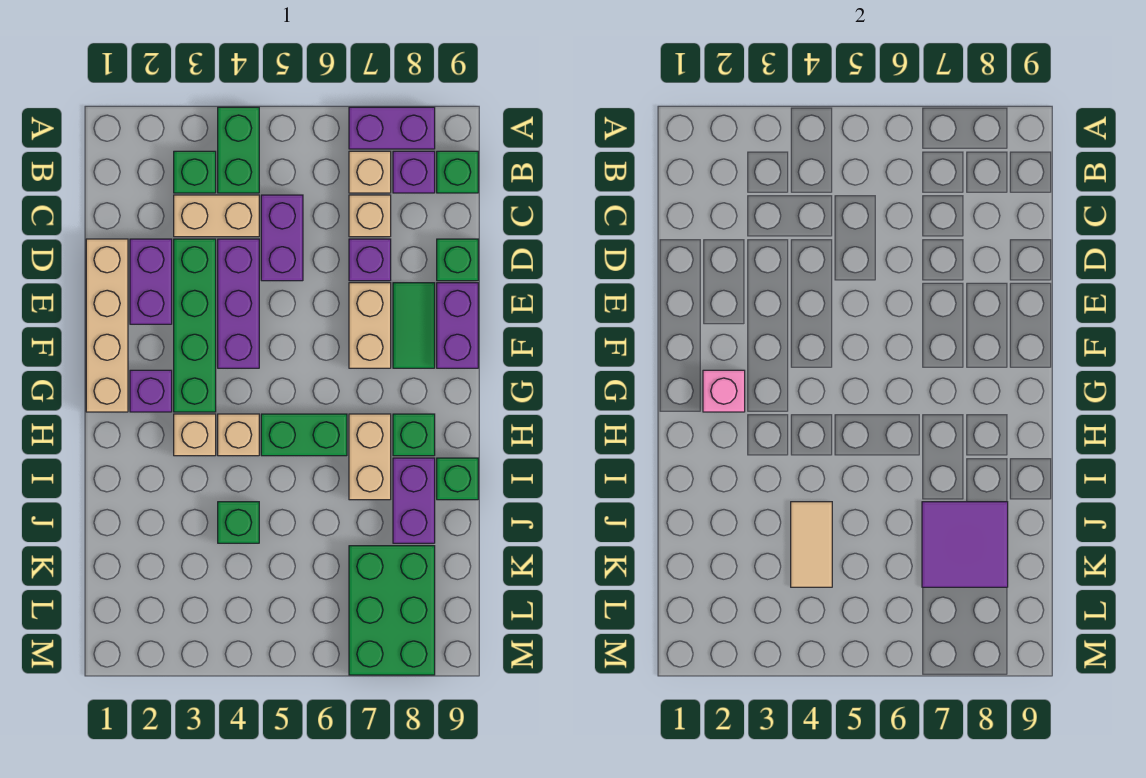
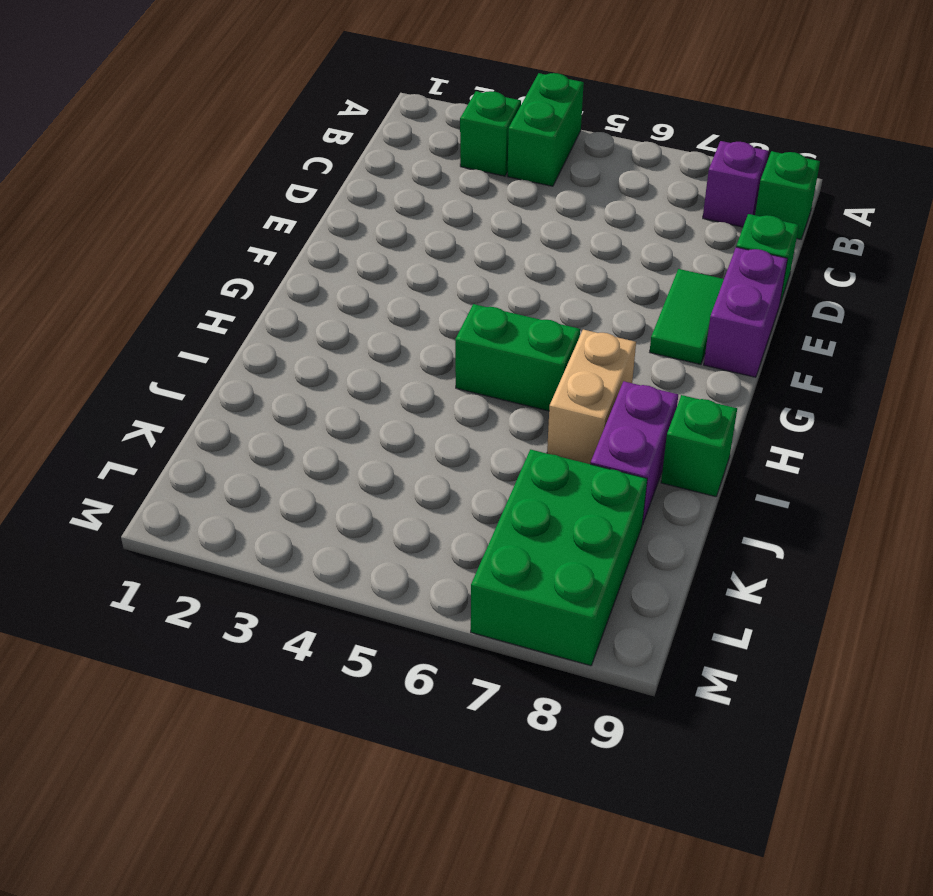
none -> purple brick A7:A8 level 1
none -> tan brick B7 level 1
none -> tan brick C3:C4 level 1
none -> purple brick C5:D5 level 1

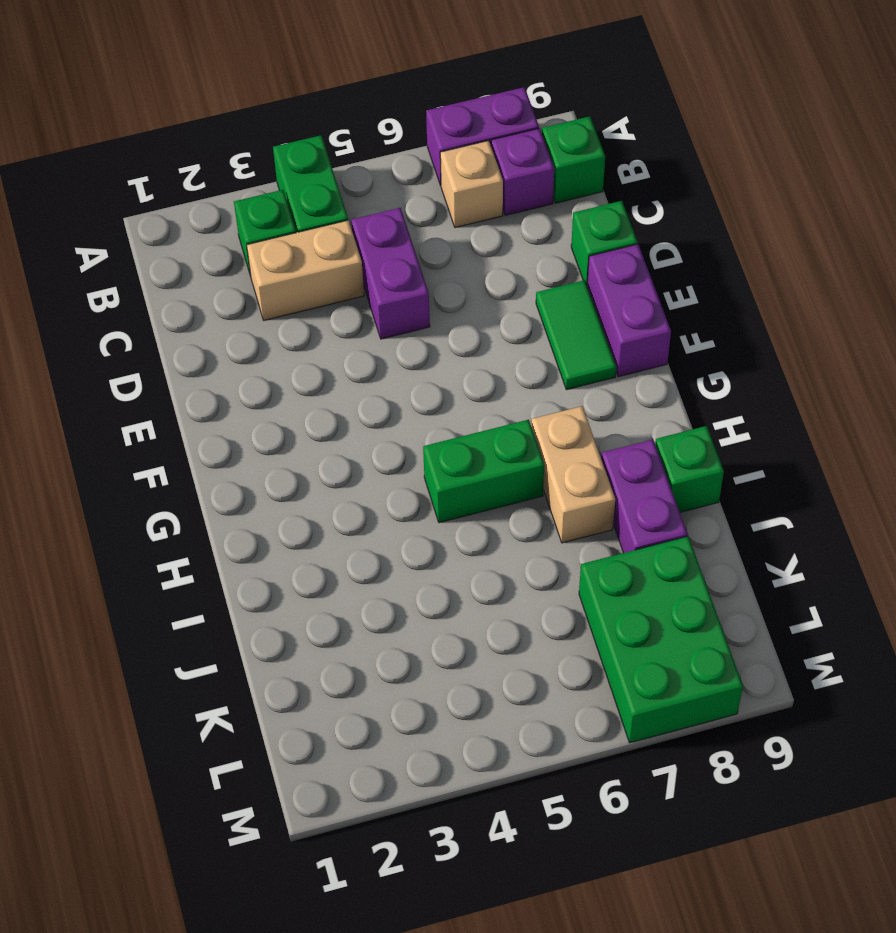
none -> tan brick C7 level 1
none -> tan brick D1:G1 level 1
none -> purple brick D2:E2 level 1
none -> green brick D3:G3 level 1

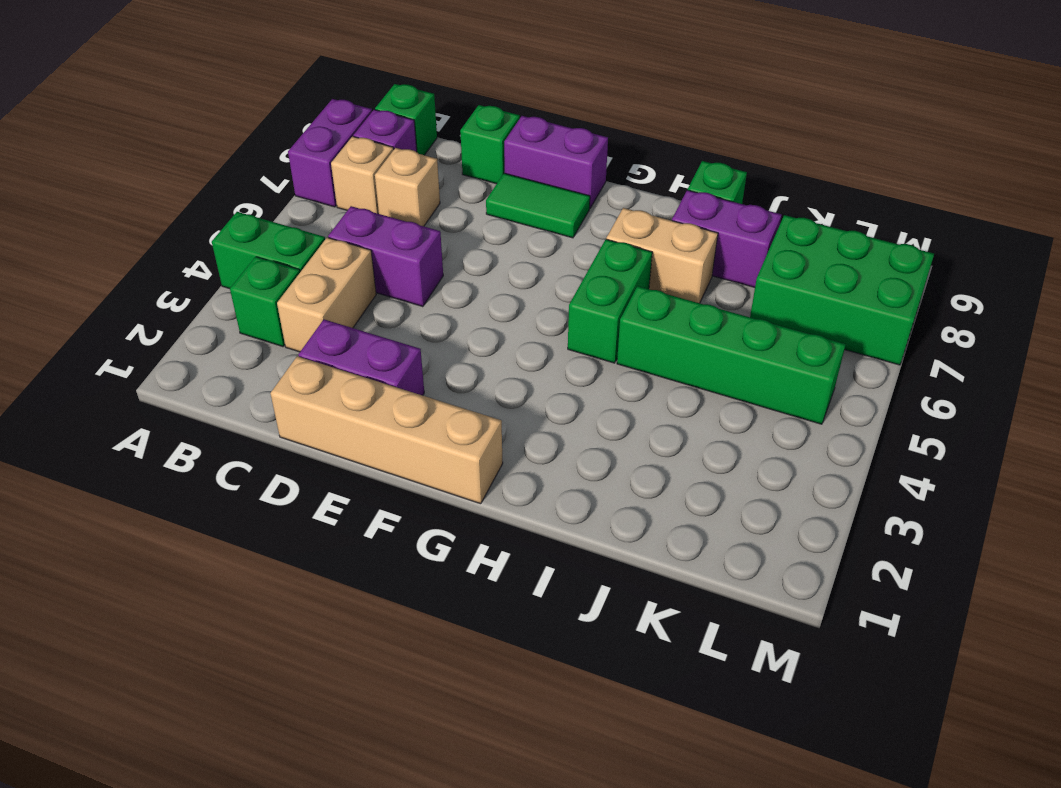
green brick I5:L5 level 1 -> green brick D3:G3 level 1
none -> purple brick D4:F4 level 1
none -> purple brick D7 level 1
none -> tan brick E7:F7 level 1
none -> purple brick G2 level 1

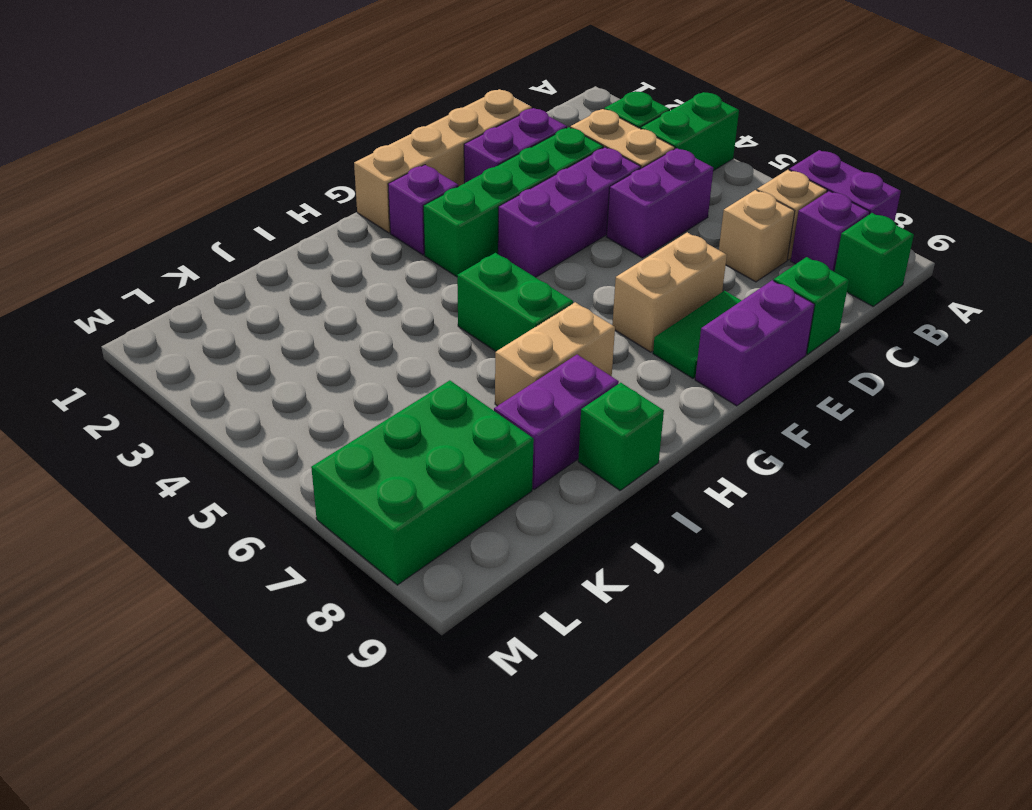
none -> purple brick D7 level 1
none -> tan brick H3 level 1
none -> tan brick H4 level 1
none -> green brick H8 level 1

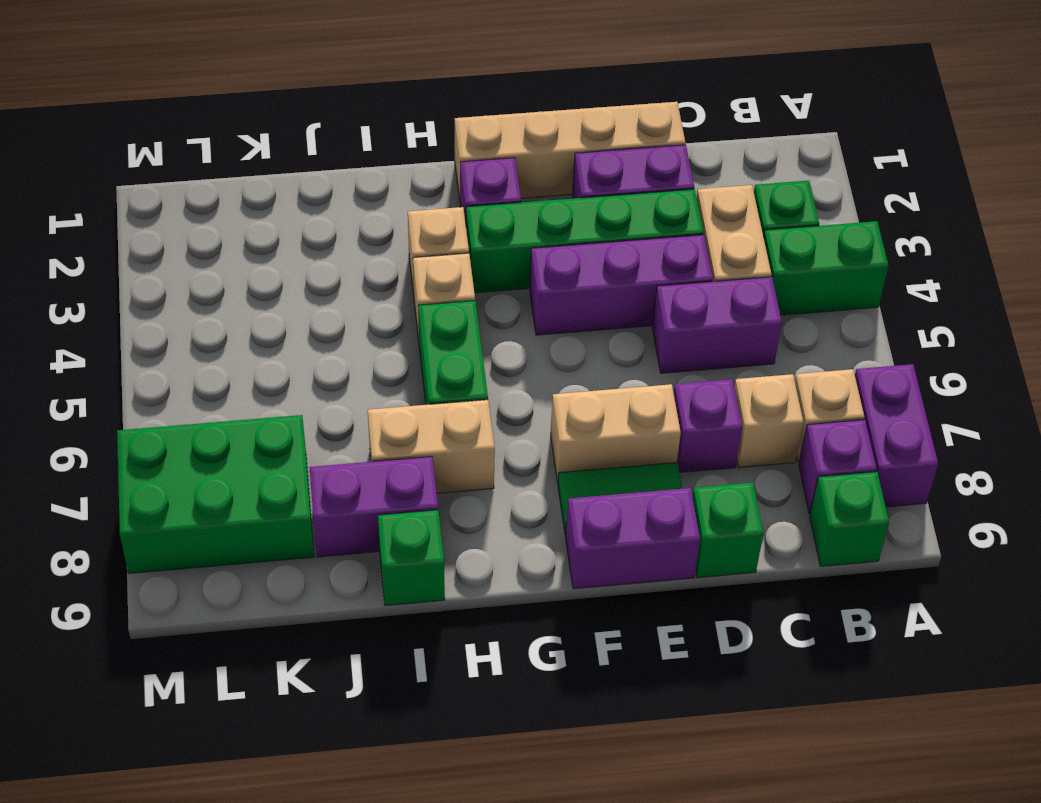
none -> green brick H8 level 1
none -> green brick J4 level 1
none -> pink brick G2 level 2
none -> tan tile J4:K4 level 2

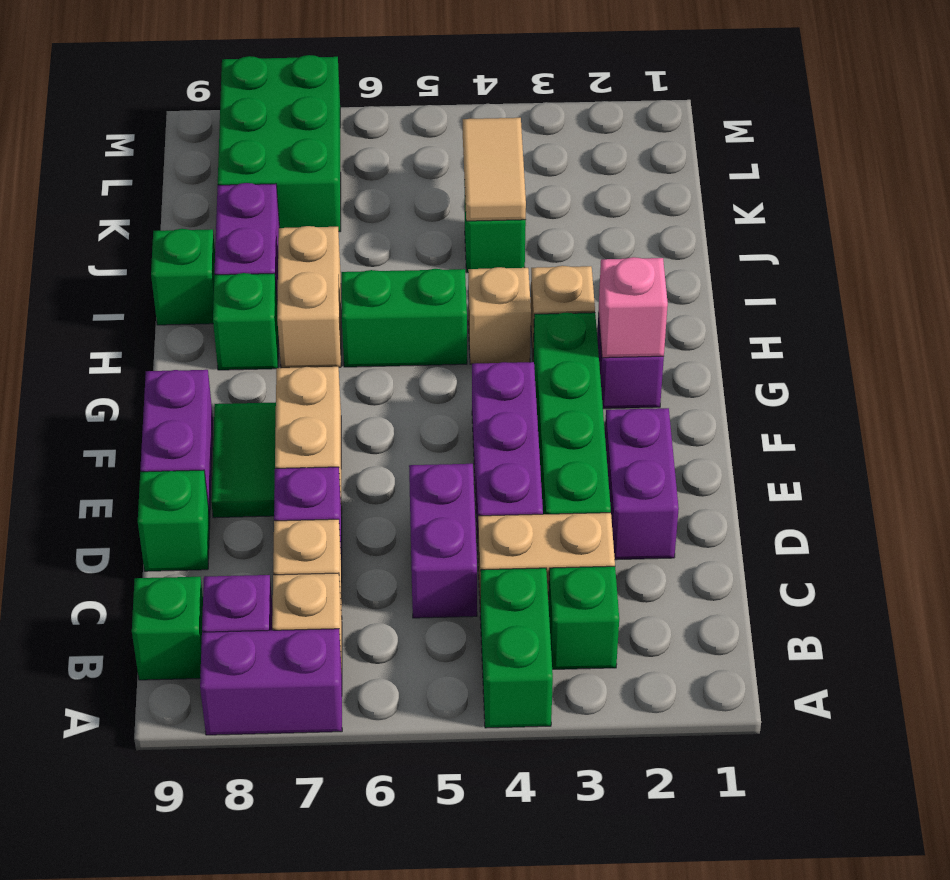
none -> tan brick D1:G1 level 1
none -> purple tile J7:K8 level 2

